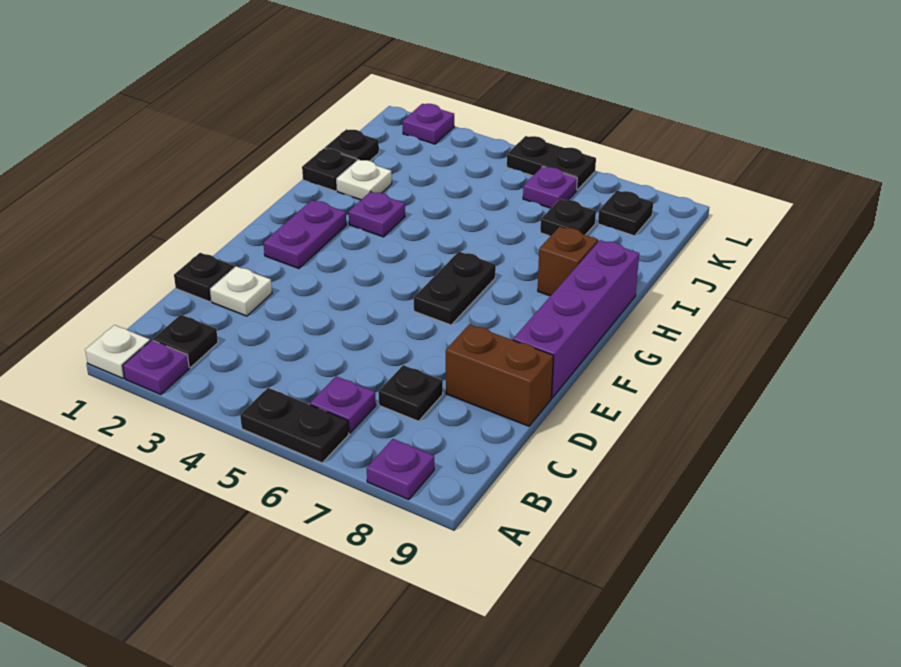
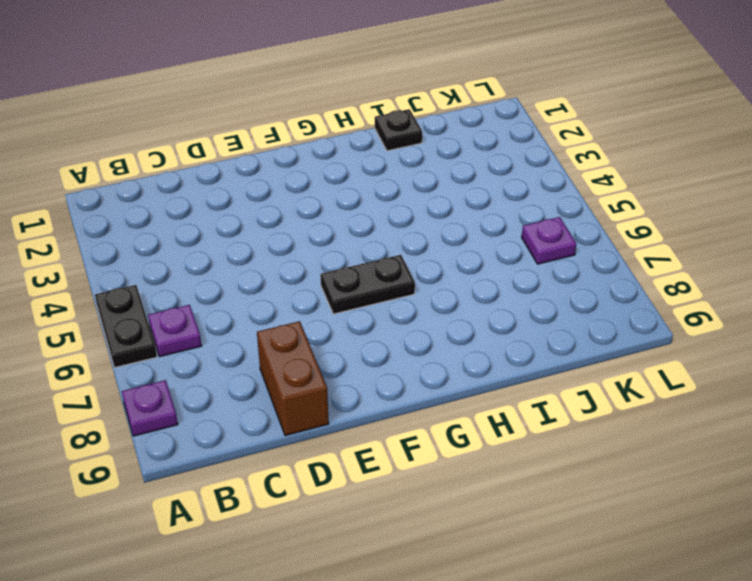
none -> white plate A1 level 1
none -> purple plate A2 level 1
none -> black plate B2 level 1

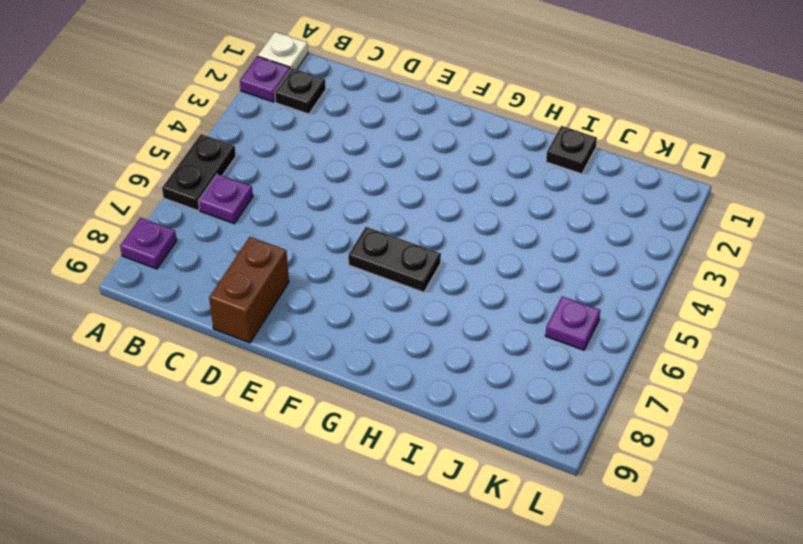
none -> black plate C7 level 1
none -> black plate D1 level 1
none -> white plate D2 level 1

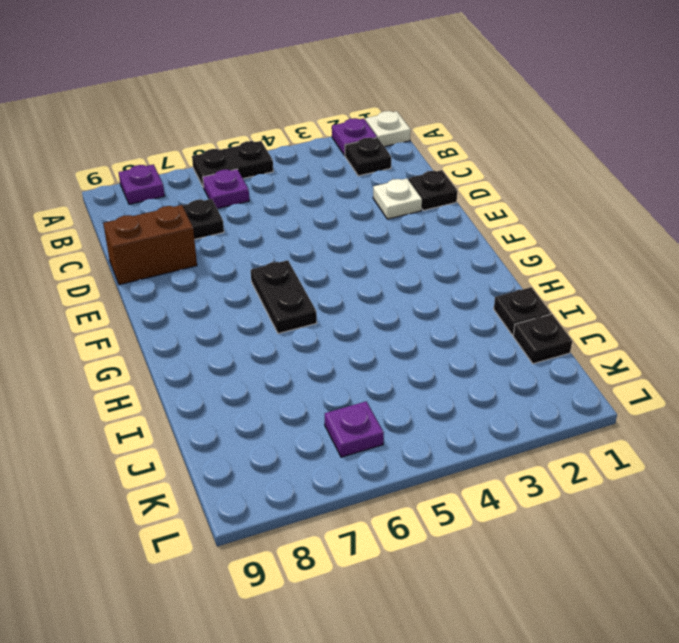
none -> purple brick E9:H9 level 1
none -> purple plate F2:G2 level 1
none -> purple plate H3 level 1

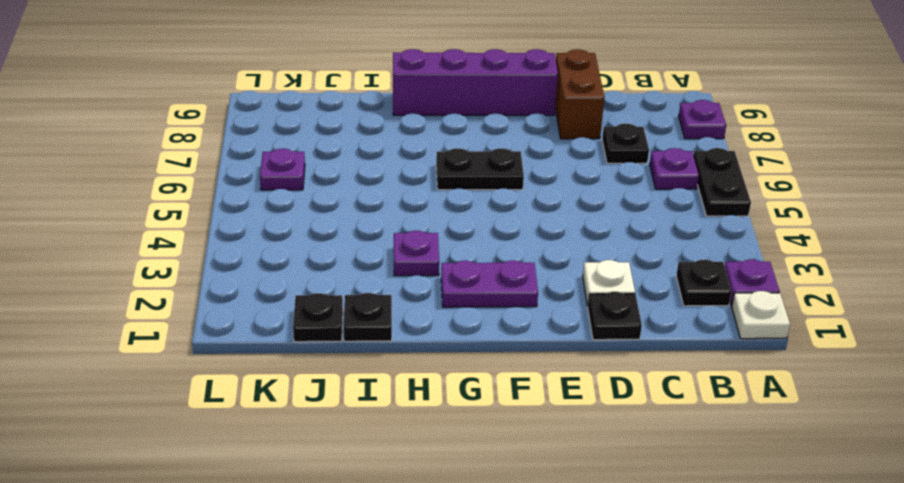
none -> brown brick H8 level 1
none -> white plate I2 level 1
none -> black plate J7 level 1

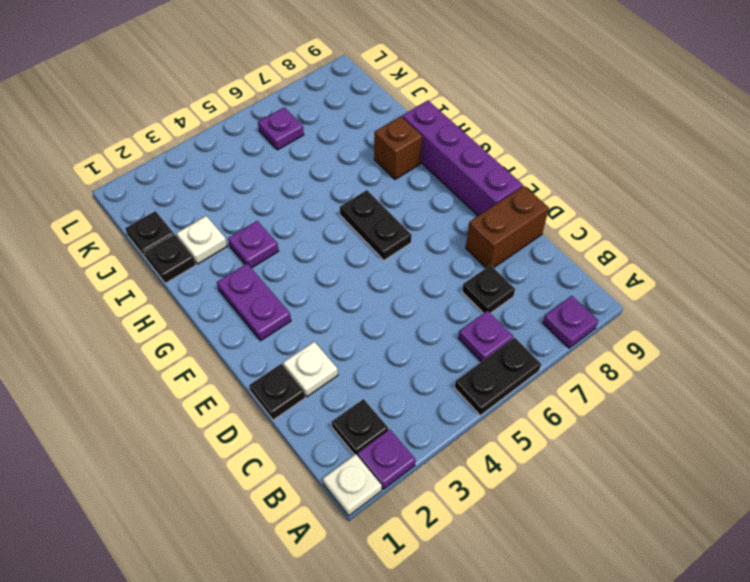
none -> black plate J7 level 1
none -> black plate K8 level 1
none -> purple plate L2 level 1

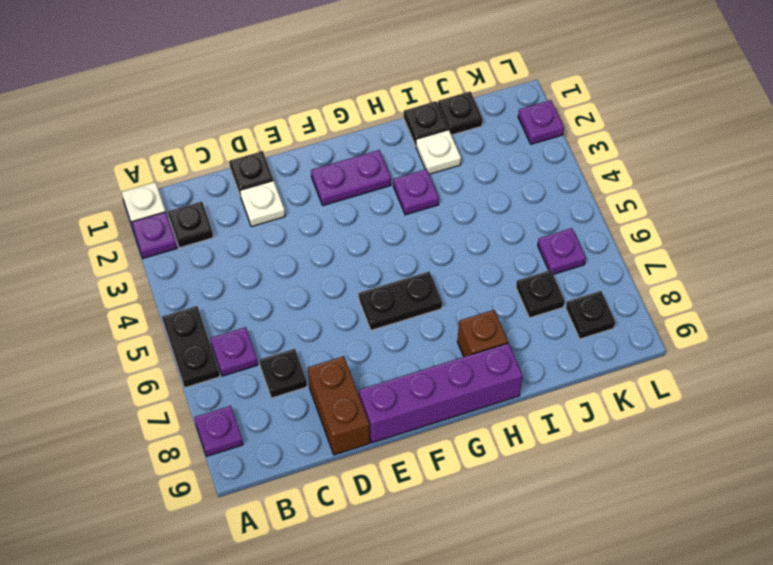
none -> black plate L5:L6 level 1

